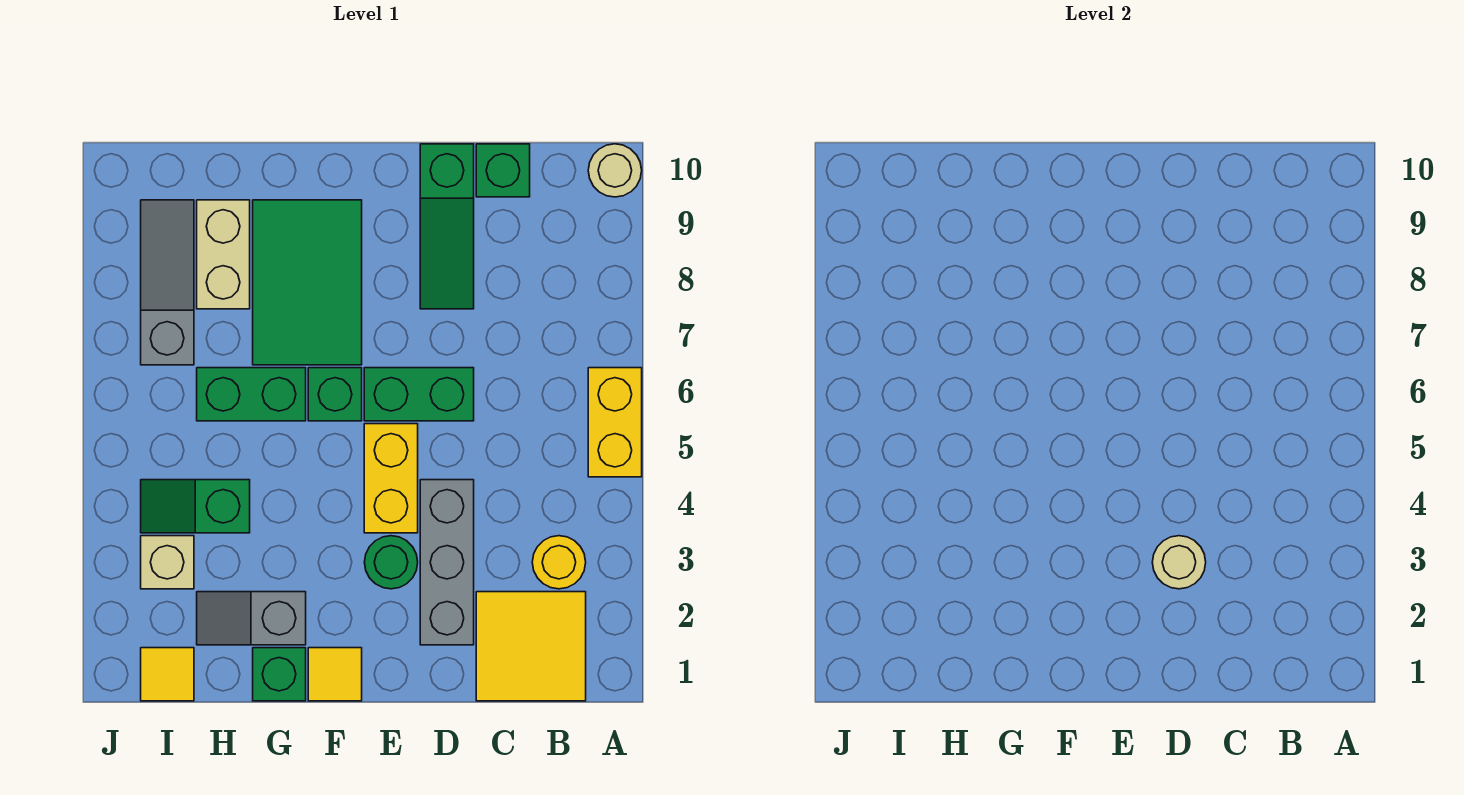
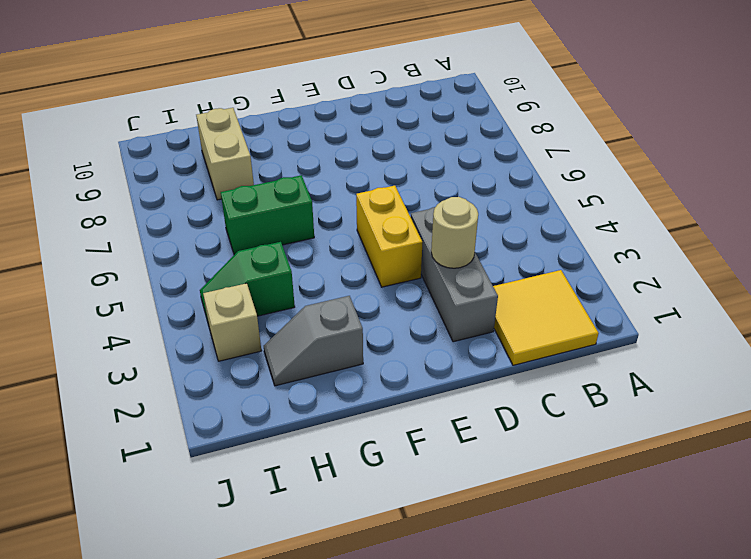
none -> yellow brick A5:A6 level 1
none -> tan round brick A10 level 1
none -> yellow round brick B3 level 1

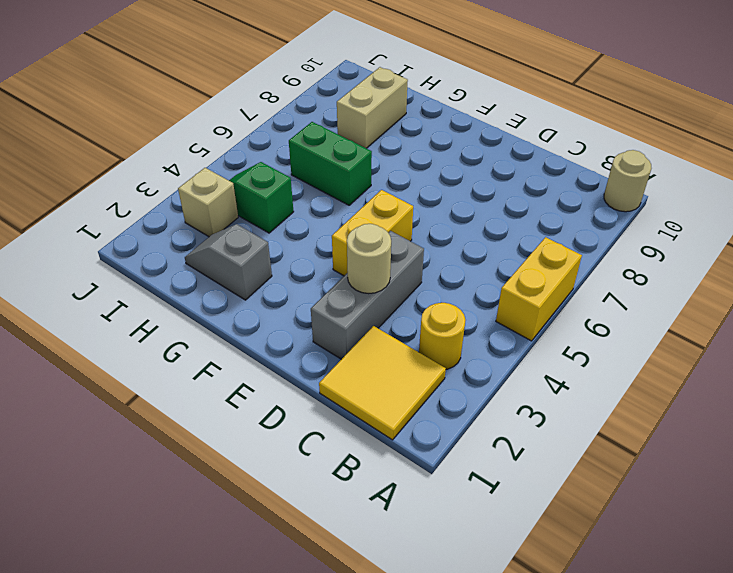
none -> green brick C10 level 1
none -> green brick D6:E6 level 1
none -> green slope D8:D10 level 1 top 10

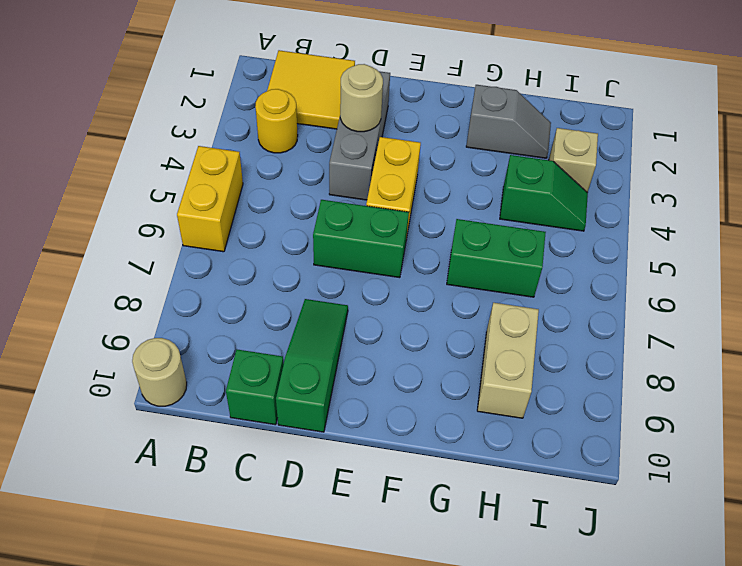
none -> green round brick E3 level 1
none -> yellow tile F1 level 1
none -> green brick F6 level 1

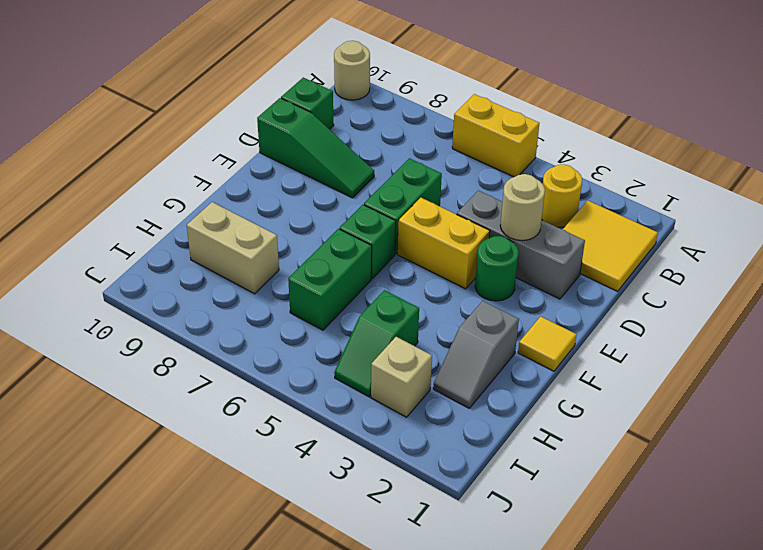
none -> green tile F7:G9 level 1
none -> green brick G1 level 1
none -> yellow tile I1 level 1

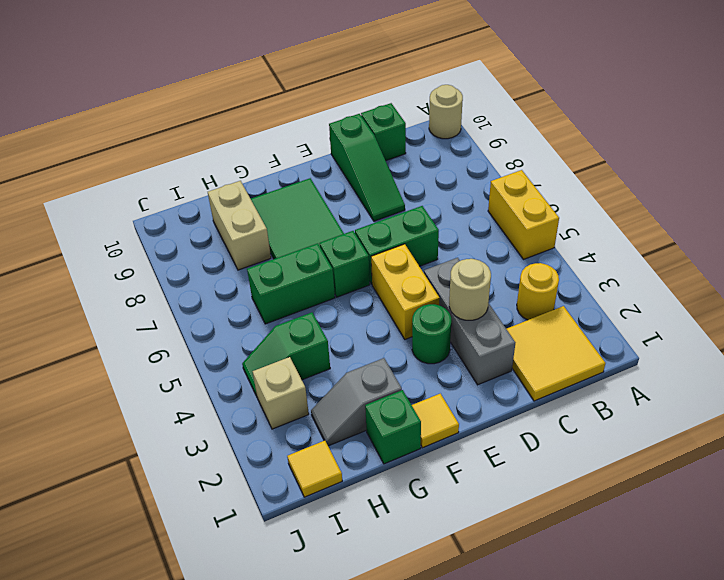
none -> grey slope I7:I9 level 1 top 7

